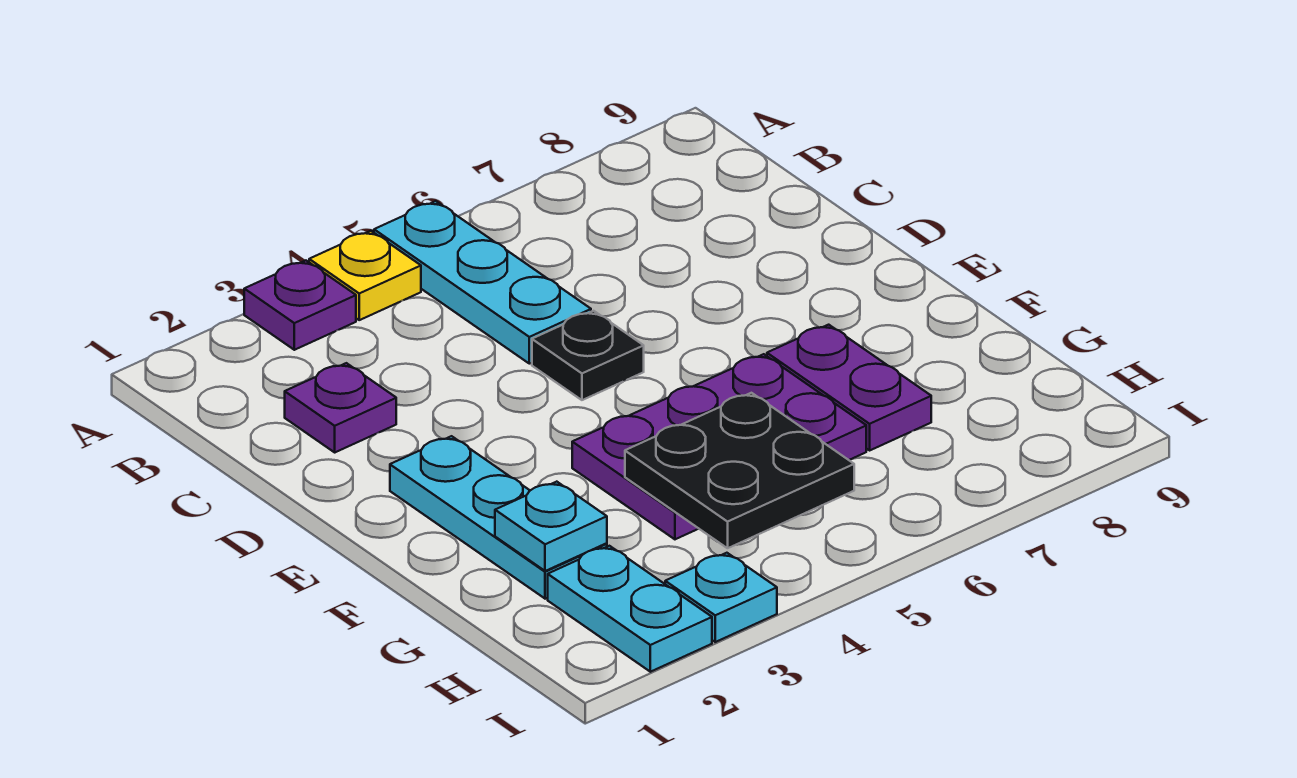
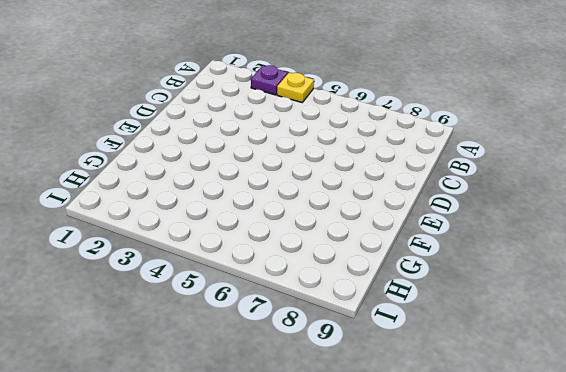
none -> cyan plate A5:C5 level 1
none -> purple plate C2 level 1
none -> black plate D5 level 1

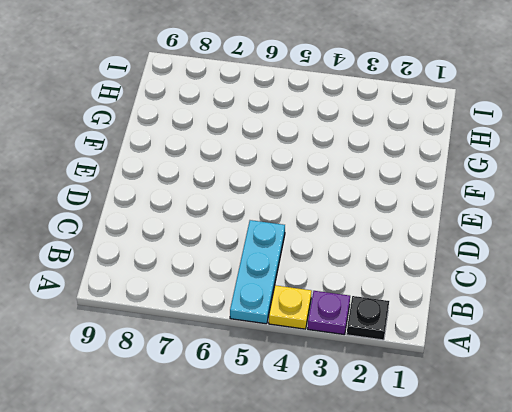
black plate A2 level 1 -> black plate D5 level 1
none -> purple plate C2 level 1
none -> cyan plate E2:G2 level 1
none -> purple plate F4:G6 level 1

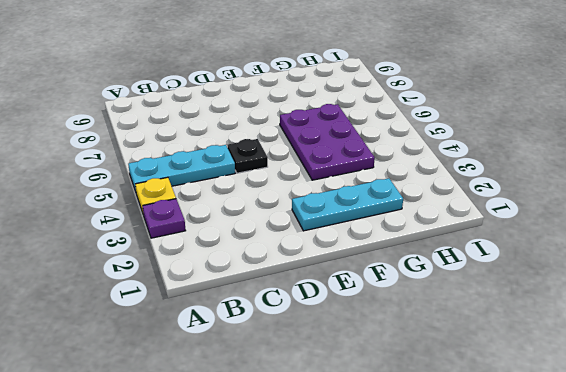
none -> purple plate C2 level 1
none -> purple plate F7:G7 level 1
none -> cyan plate H2:I2 level 1

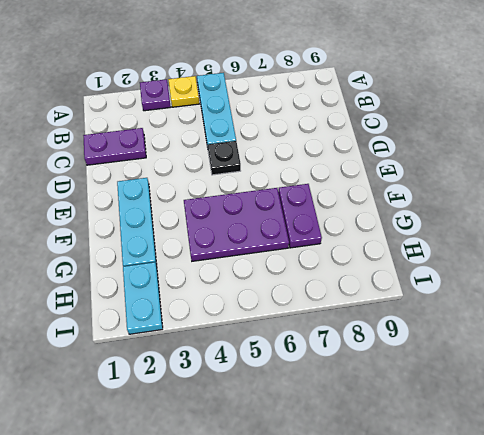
purple plate C1:C2 level 1 -> purple plate C2 level 1
none -> cyan plate I3 level 1
none -> cyan plate G2 level 2
none -> black plate G4:H5 level 2

